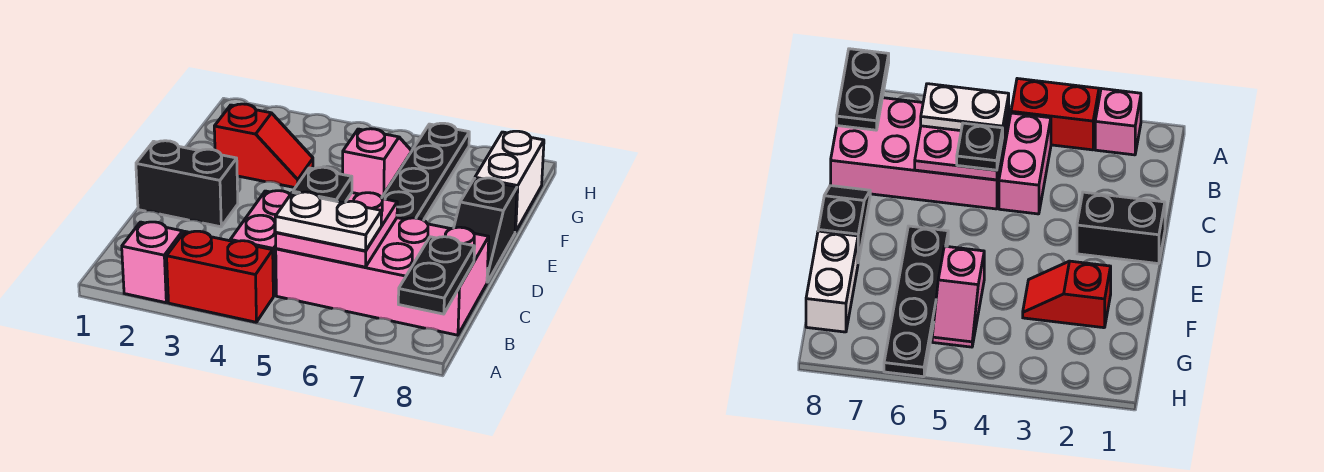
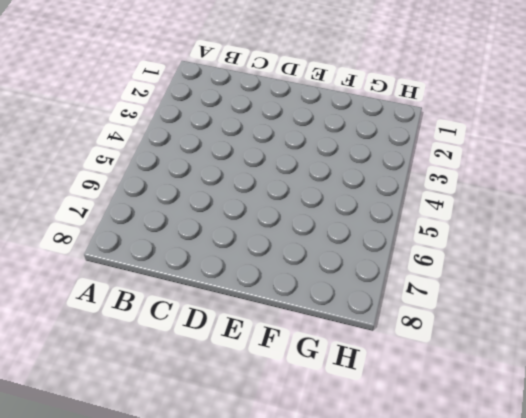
none -> pink brick A2 level 1
none -> red brick A3:A4 level 1
none -> pink brick B4:C4 level 1

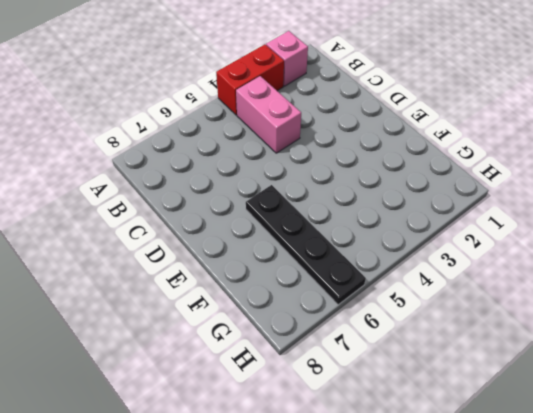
none -> pink brick B5:C8 level 1
none -> black brick D1:D2 level 1
none -> black slope D8:E8 level 1 top E

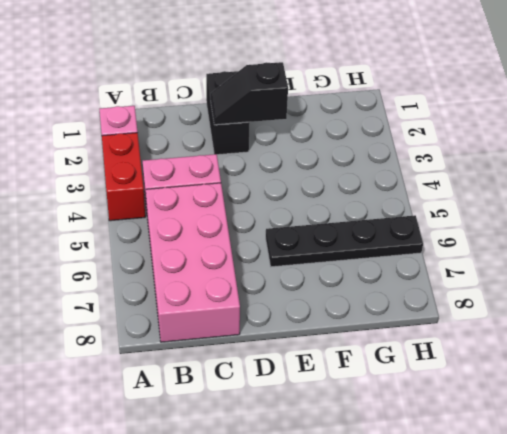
black slope D2:E2 level 2 top E -> black slope D8:E8 level 1 top E
none -> red slope F2:F3 level 1 top 2
none -> pink slope F5:G5 level 1 top F
none -> white brick F8:G8 level 1

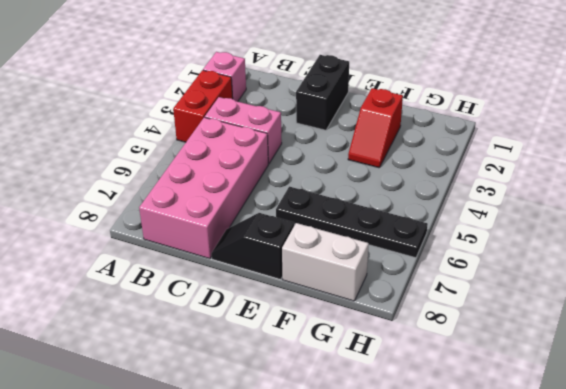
none -> pink slope F5:G5 level 1 top F
none -> black plate A8:B8 level 2
none -> pink plate B5:C6 level 2

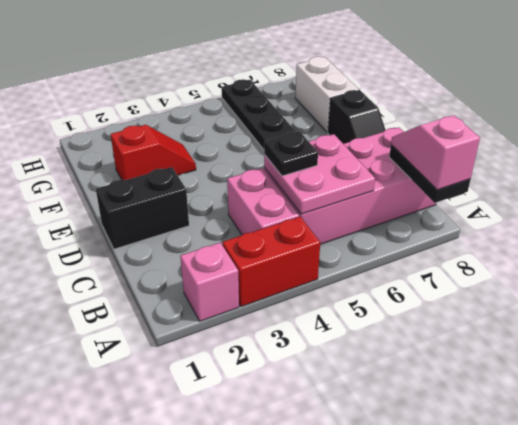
pink slope A8:B8 level 3 top A -> pink slope F5:G5 level 1 top F
none -> white plate B5:B6 level 3

